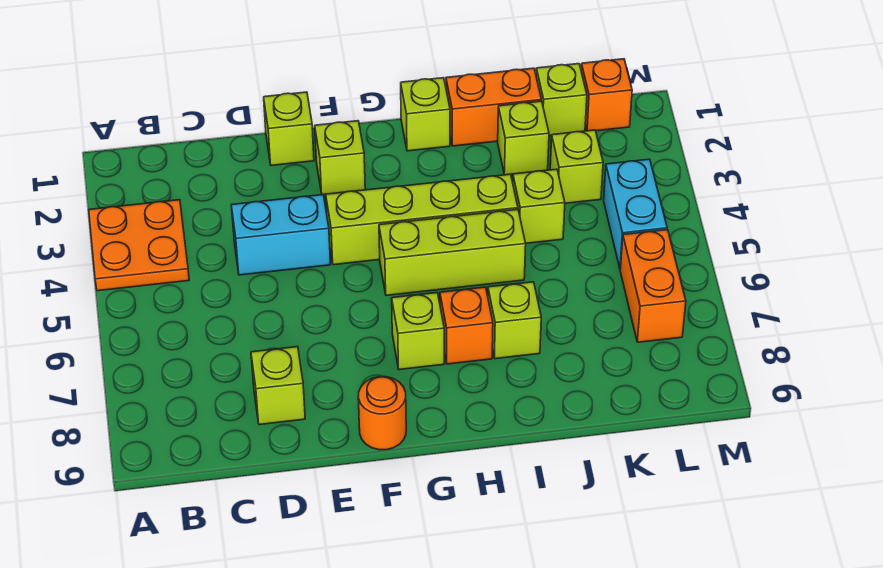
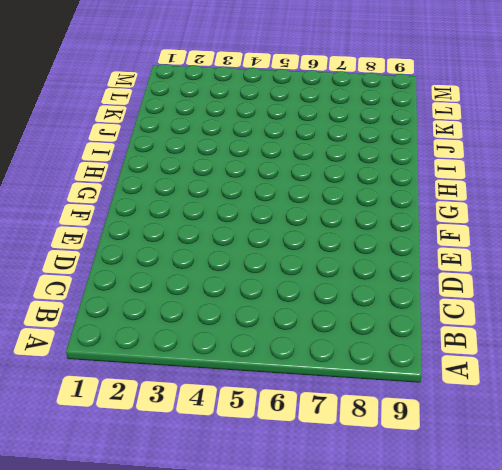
none -> orange plate A3:B4 level 1
none -> cyan brick D4:E4 level 1
none -> lime brick D8 level 1

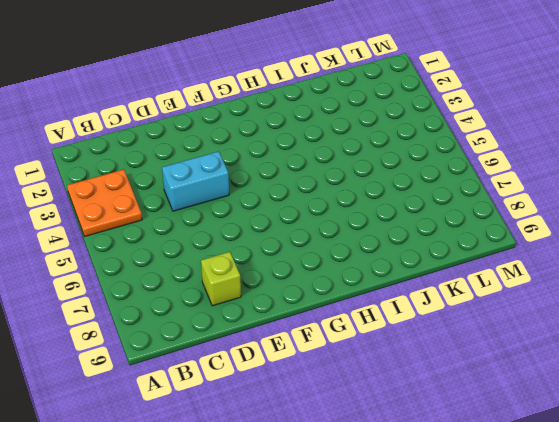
none -> lime brick E1 level 1
none -> lime brick F2 level 1
none -> lime brick F4:I4 level 1

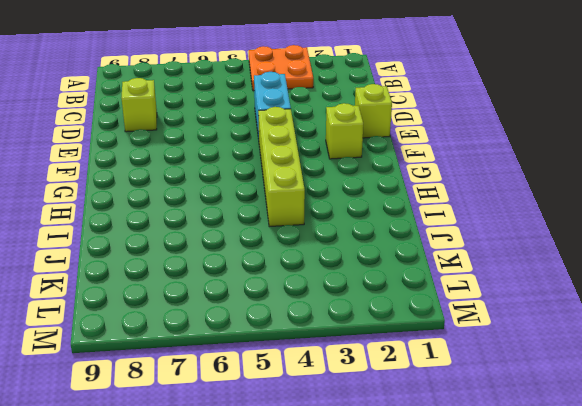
none -> orange round brick F9 level 1
none -> lime brick G5:I5 level 1
none -> lime brick G7 level 1

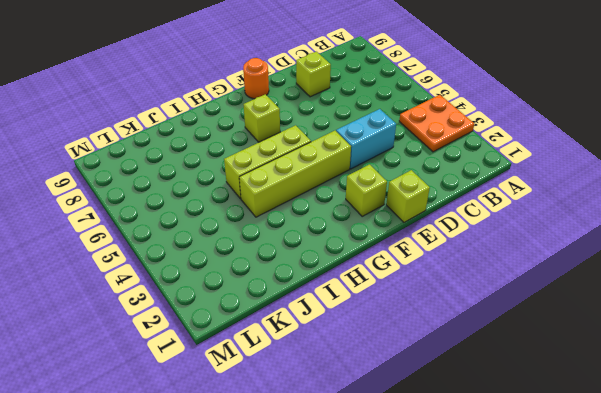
none -> lime brick H1 level 1
none -> orange brick H7 level 1
none -> orange brick I1:J1 level 1

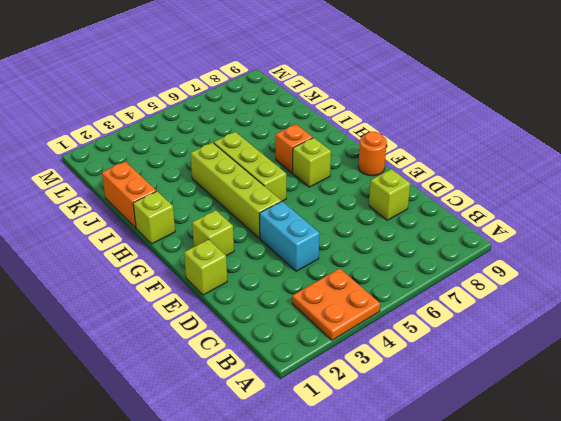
none -> lime brick I7 level 1
none -> lime brick J2 level 1
none -> lime brick J4 level 1

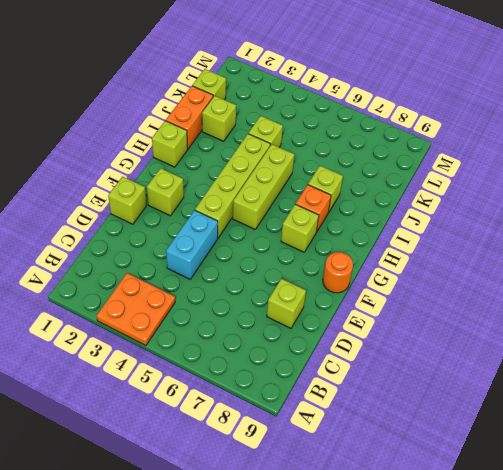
none -> lime brick K3 level 1
none -> orange brick L1 level 1
none -> cyan brick L4:L5 level 1

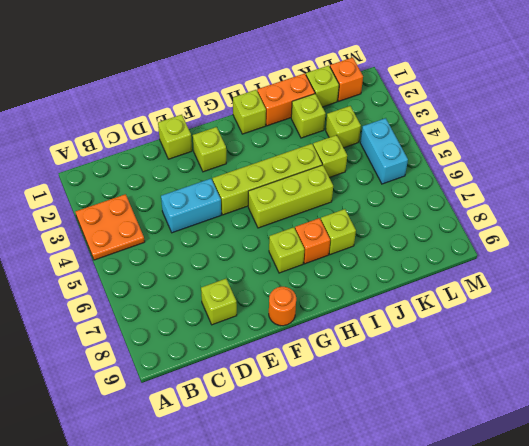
none -> orange brick L6:L7 level 1

